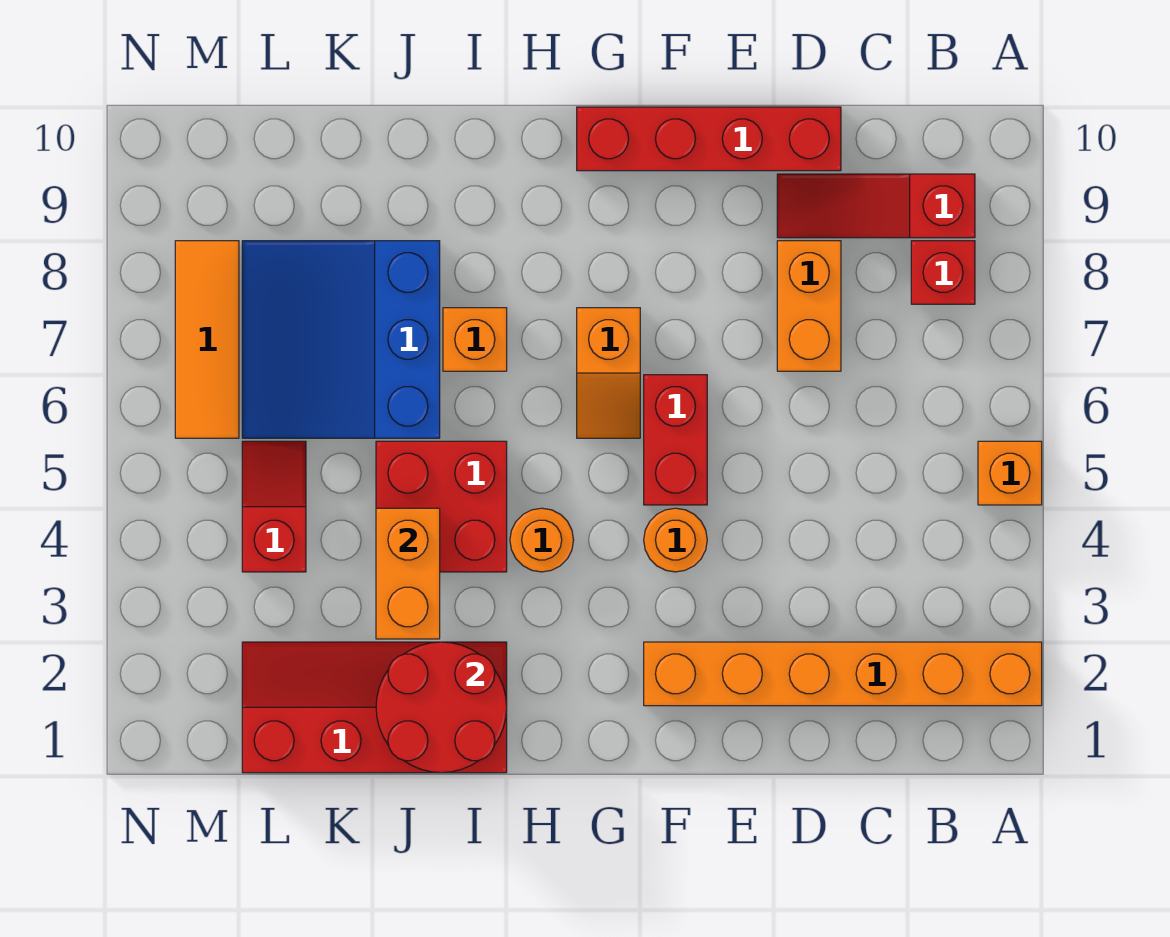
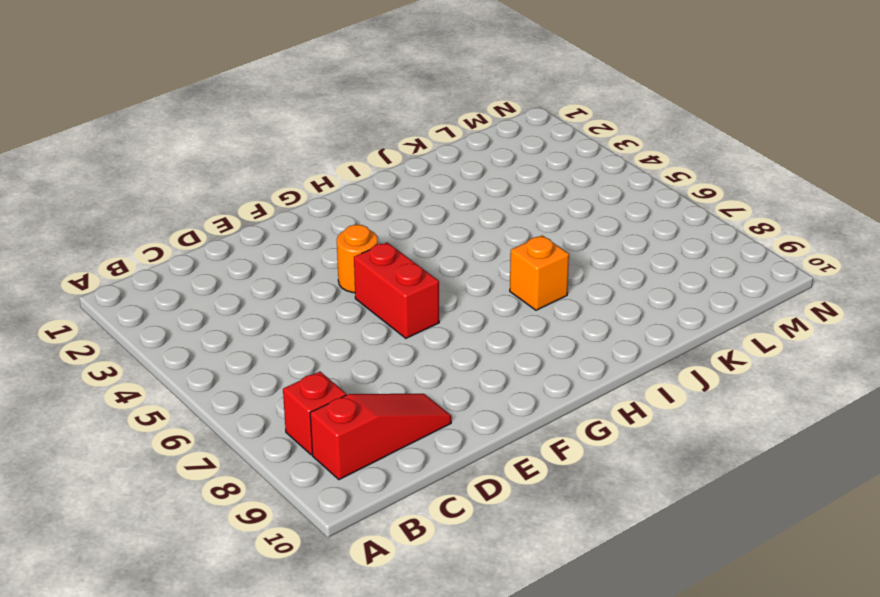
none -> orange brick A2:F2 level 1
none -> orange brick A5 level 1
none -> orange brick D7:D8 level 1

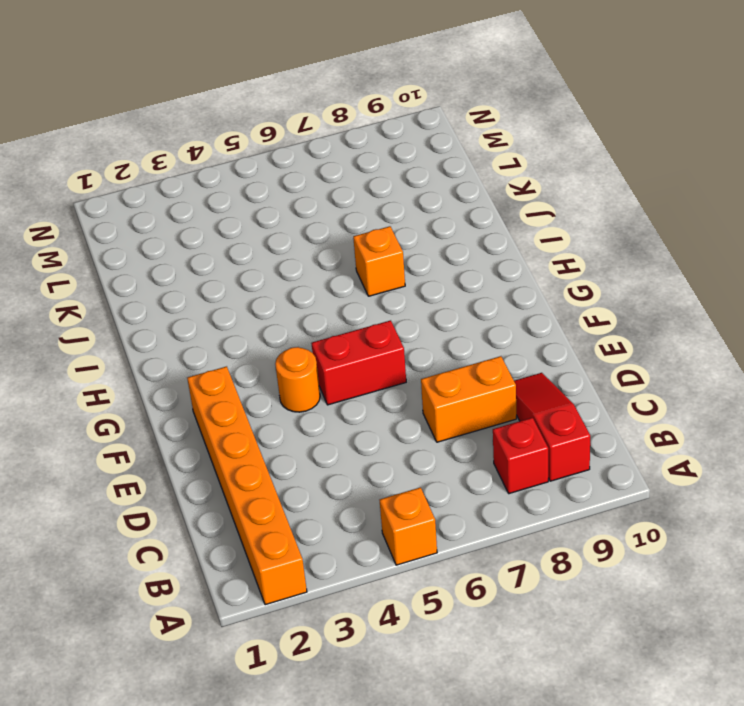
none -> red brick D10:G10 level 1
none -> orange slope G6:G7 level 1 top 7
none -> orange round brick H4 level 1

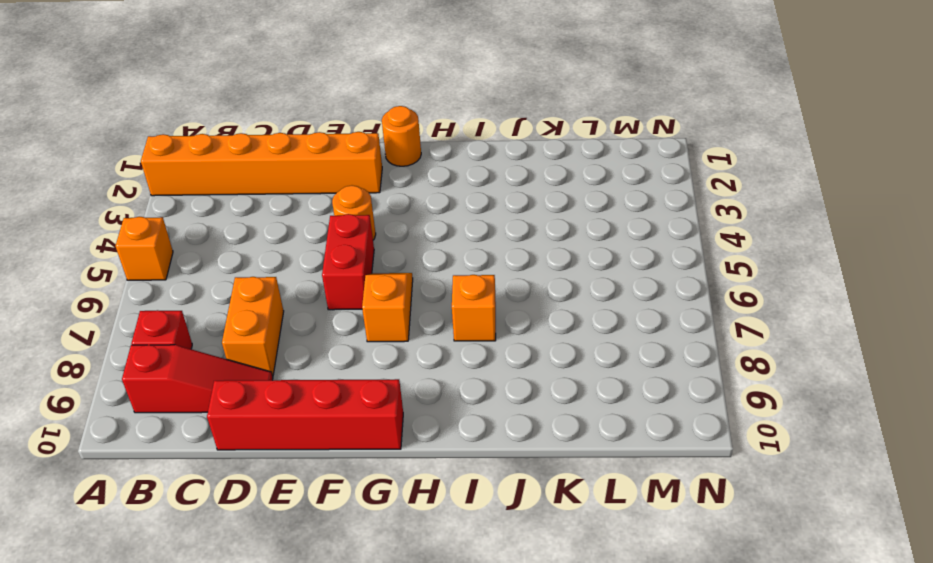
orange round brick G1 level 1 -> orange round brick H4 level 1
none -> red slope I1:L2 level 1 top 1
none -> red brick I4:J5 level 1
none -> blue slope J6:L8 level 1 top J

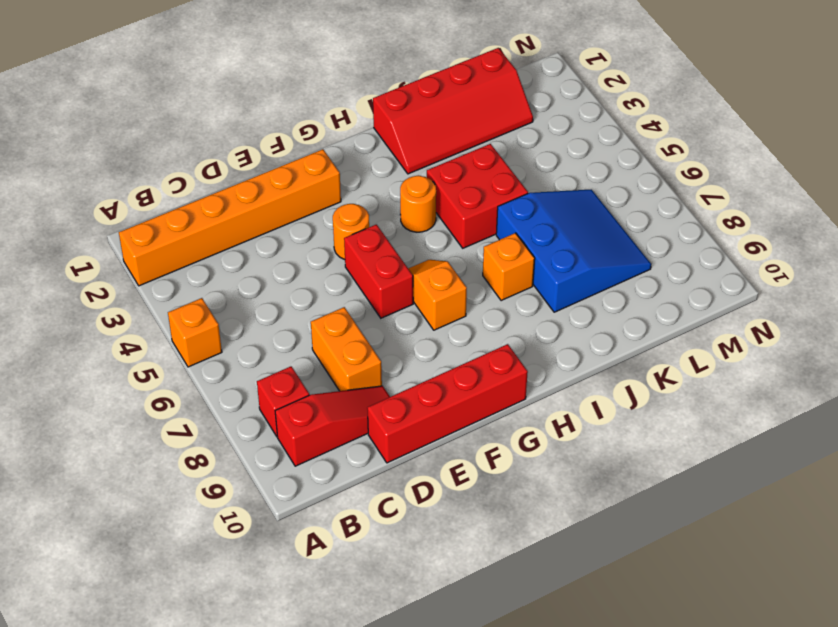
none -> red slope L4:L5 level 1 top 4
none -> orange tile M6:M8 level 1
none -> red round brick I1:J2 level 2

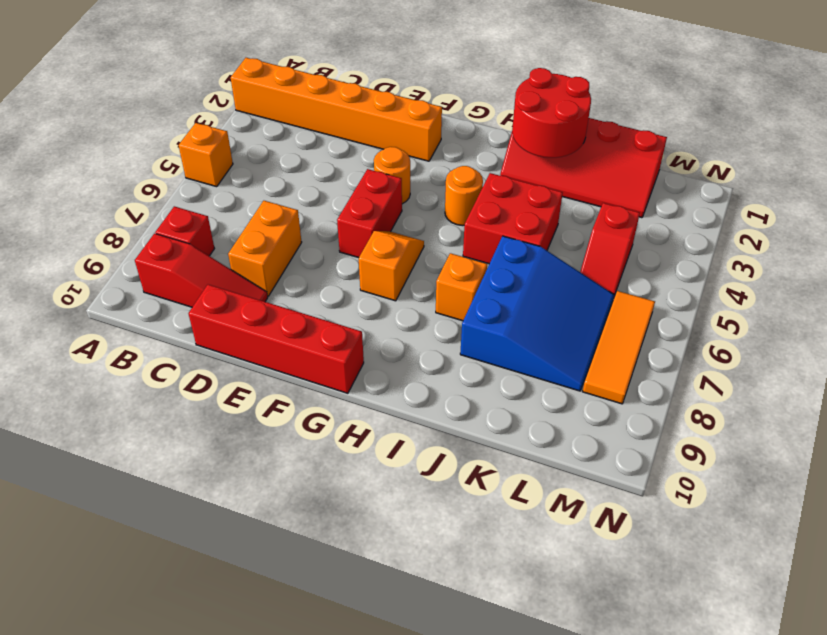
none -> orange brick J3:J4 level 2

